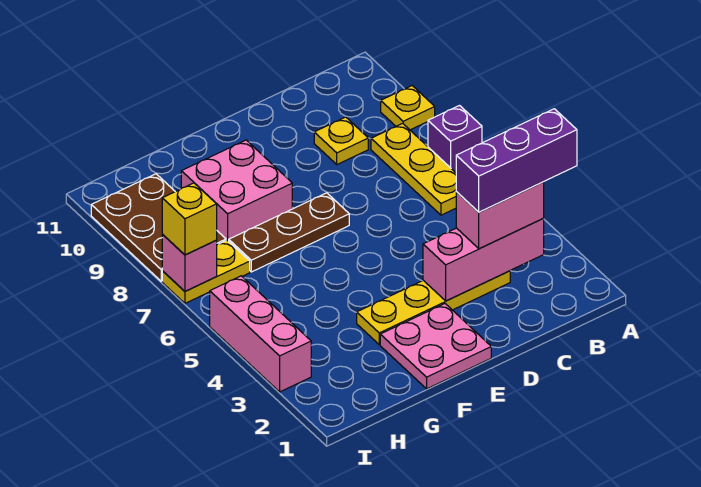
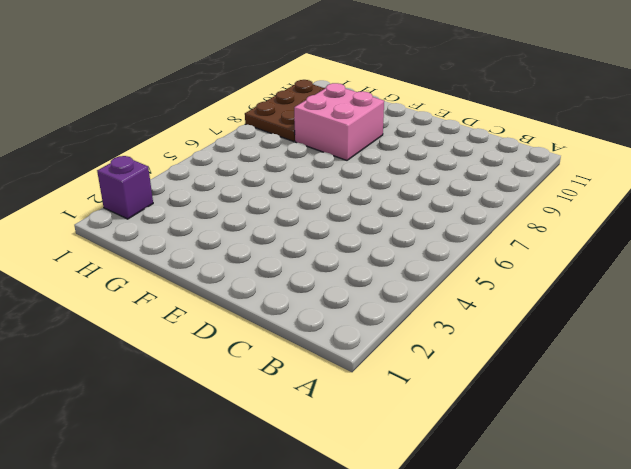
purple brick I2 level 1 -> purple brick A7 level 1
none -> yellow plate A9 level 1
none -> yellow plate B6:B8 level 1
none -> yellow plate C3:F3 level 1

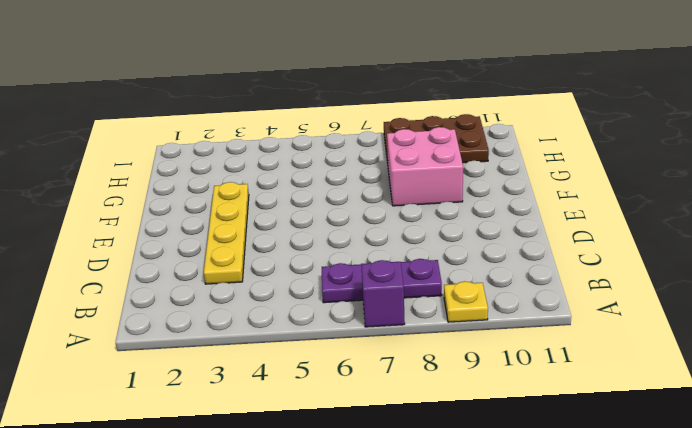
purple plate B6:B8 level 1 -> yellow plate B6:B8 level 1
none -> yellow plate C9 level 1
none -> pink plate E1:F2 level 1
none -> brown plate E7:G7 level 1

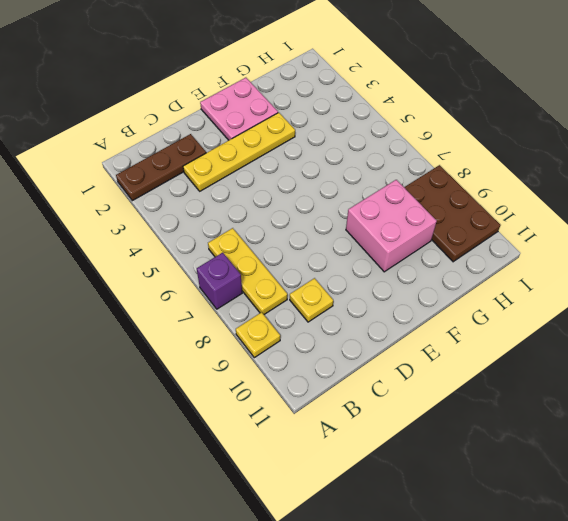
brown plate A2:C2 level 1 -> brown plate E7:G7 level 1
none -> yellow plate H7:I7 level 1
none -> pink brick I3:I5 level 1
none -> pink brick B3:D3 level 2

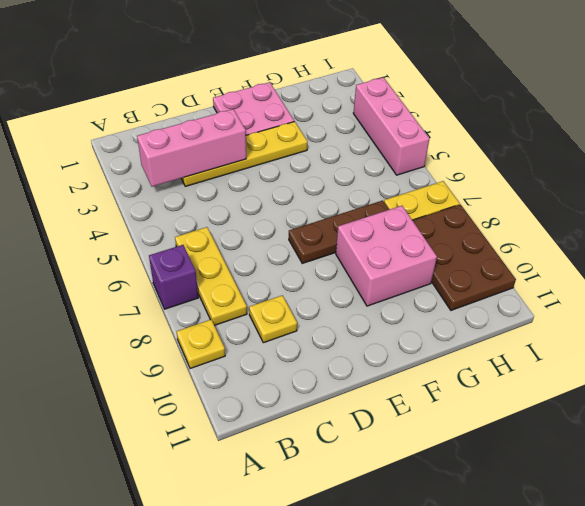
none -> pink brick I7 level 2
none -> pink brick B3:C3 level 3
none -> yellow brick I7 level 3

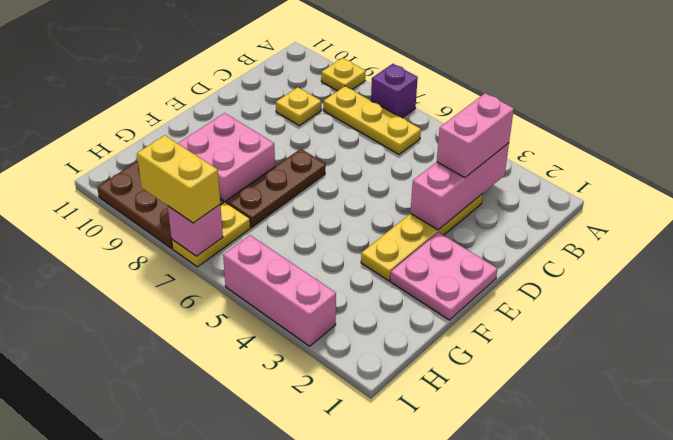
yellow brick I7:I8 level 3 -> yellow brick I7 level 3
none -> purple brick A3:C3 level 4

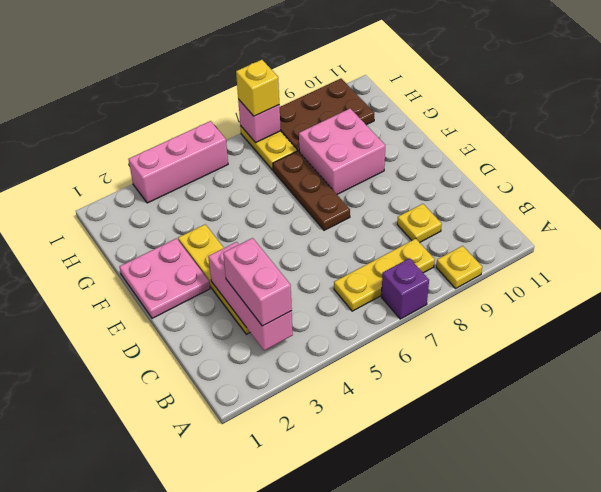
none -> purple brick A3:C3 level 4

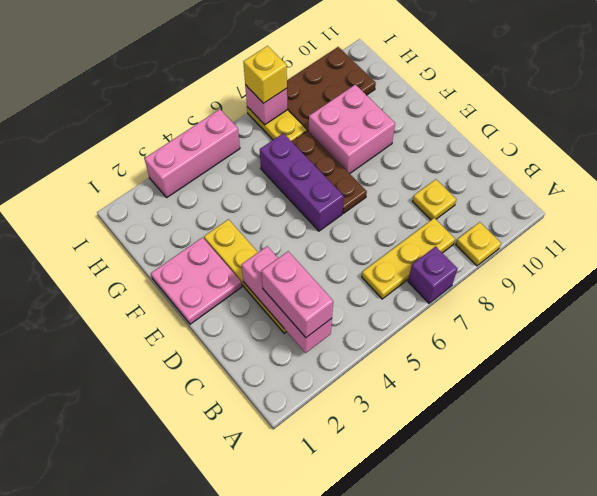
purple brick E6:G6 level 1 -> purple brick A3:C3 level 4

